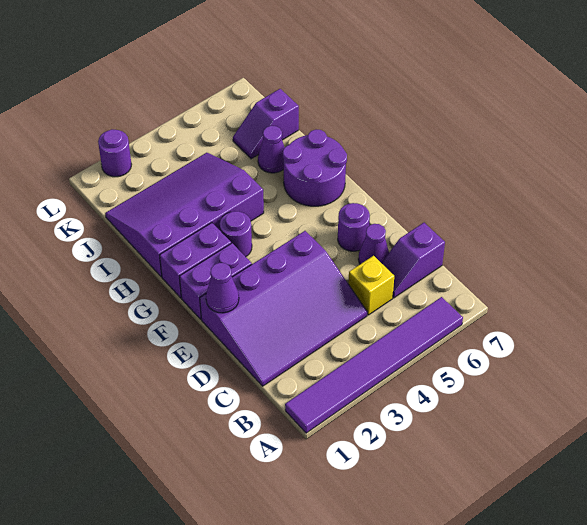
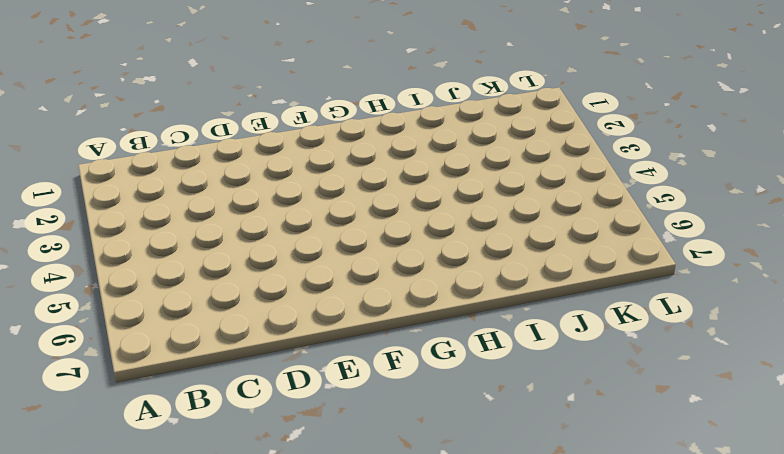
none -> purple tile A1:A6 level 1
none -> purple slope C1:E4 level 1 top E
none -> yellow brick C5 level 1

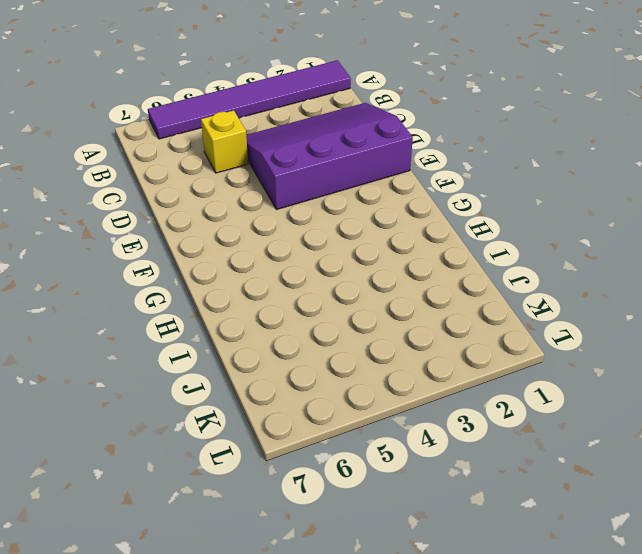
none -> purple slope C6:C7 level 1 top 7
none -> purple cone D6 level 1
none -> purple round brick E6 level 1

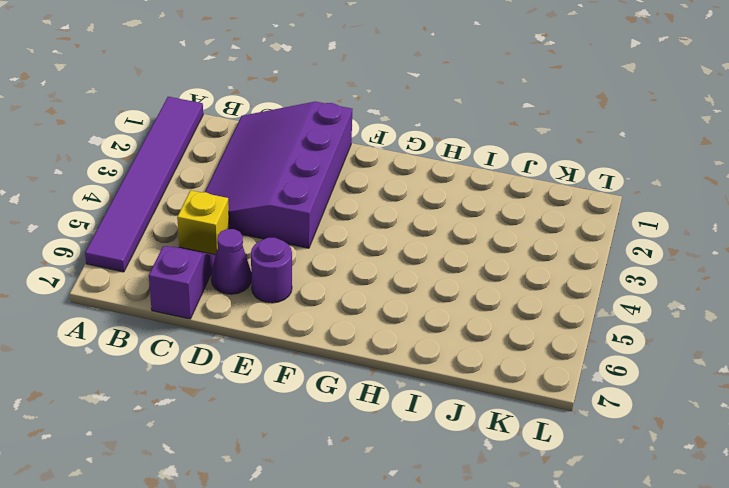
none -> purple brick F1:F2 level 1
none -> purple brick G1:G2 level 1
none -> purple round brick G3 level 1

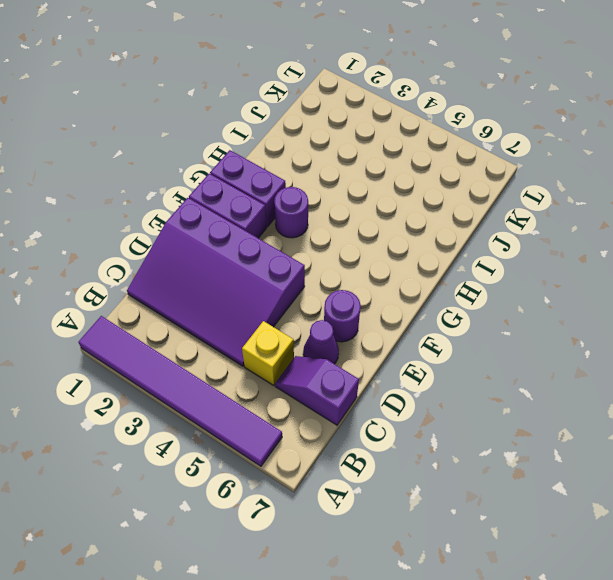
none -> purple round brick G6:H7 level 1
none -> purple slope H1:J4 level 1 top H
none -> purple cone I6 level 1

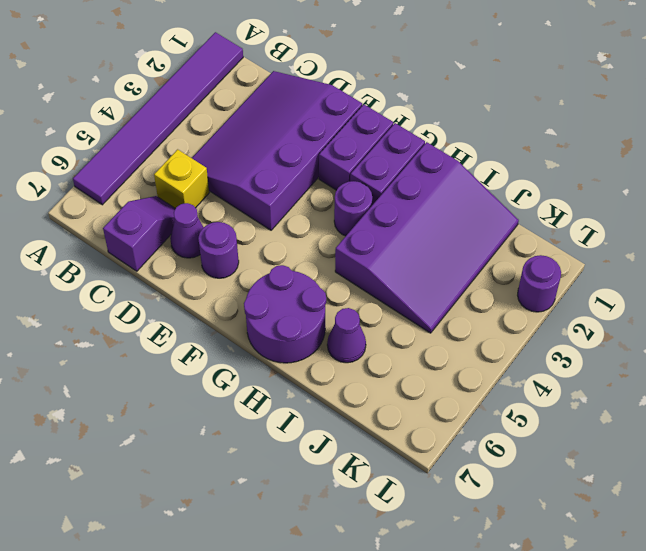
none -> purple slope J6:J7 level 1 top 7
none -> purple cone E1 level 2

